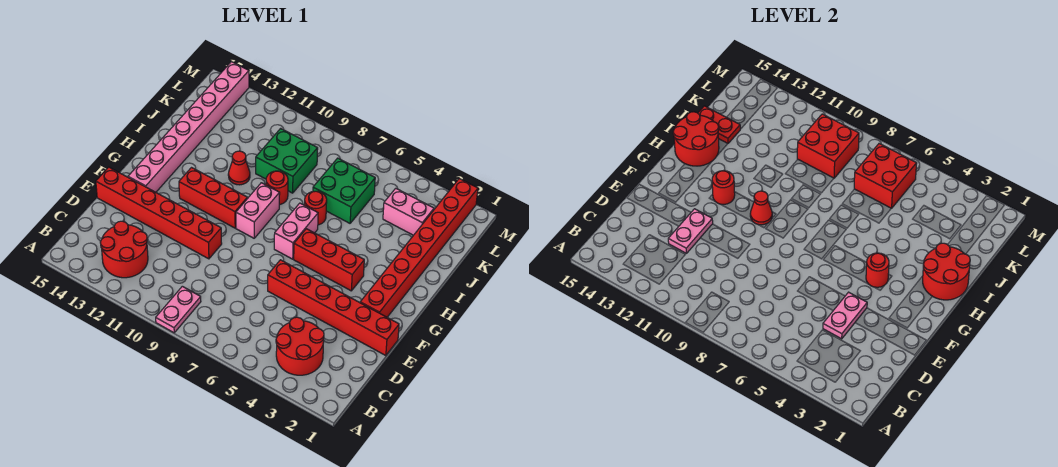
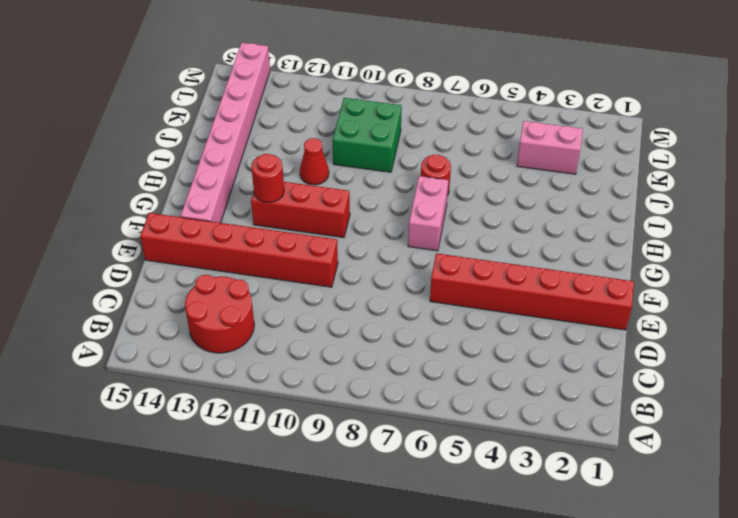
none -> pink plate A9:B9 level 1
none -> red round brick B3:C4 level 1
none -> red brick F2:M2 level 1

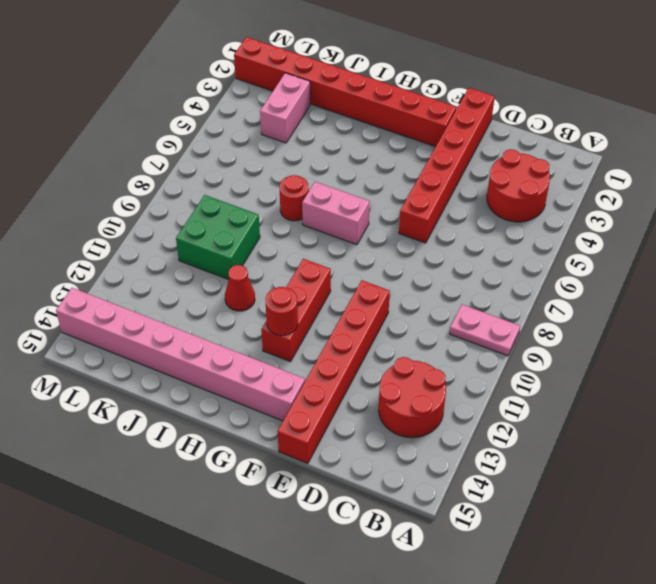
none -> red brick G4:G6 level 1
none -> pink brick G9:H9 level 1
none -> red round brick I9 level 1

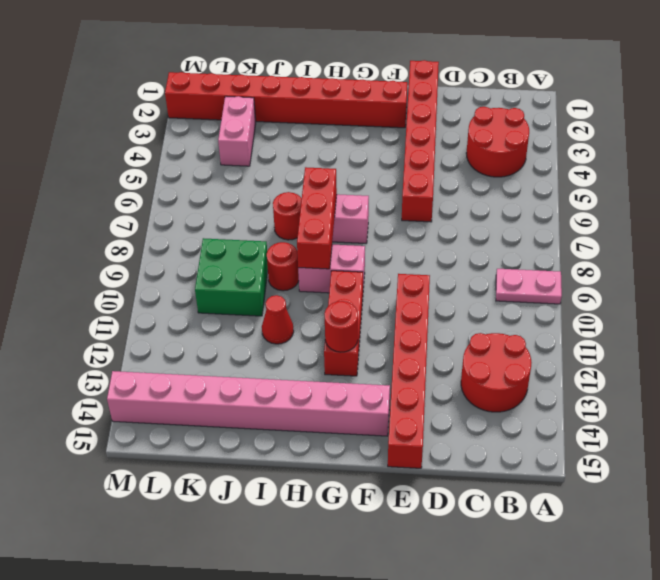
red brick H7:H9 level 2 -> red brick G4:G6 level 1
none -> green brick J6:K7 level 1
none -> pink plate D4:E4 level 2
none -> pink plate D12:E12 level 2

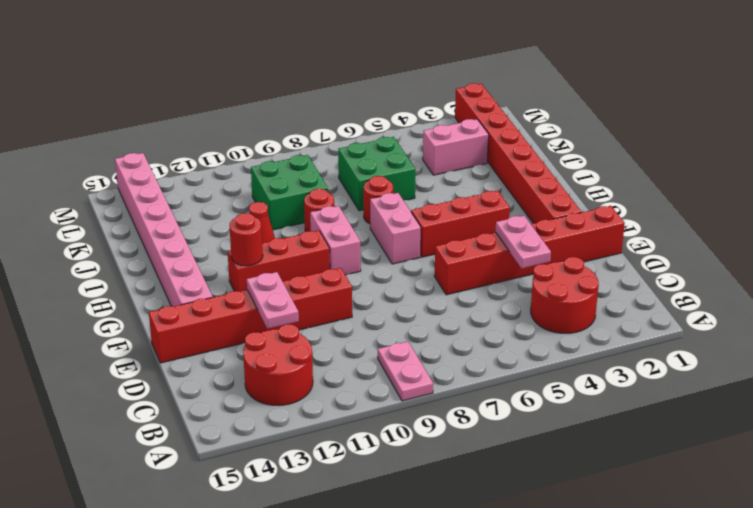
none -> red round brick G4 level 2
none -> red cone G10 level 2
none -> red round brick H1:I2 level 2

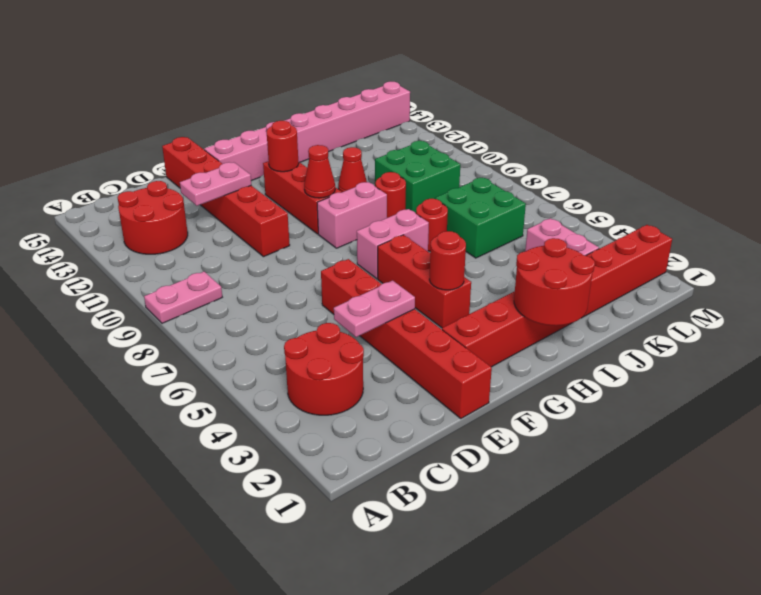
none -> red round brick H14:I15 level 2
none -> red plate J14:J15 level 2
none -> red brick K6:L7 level 2

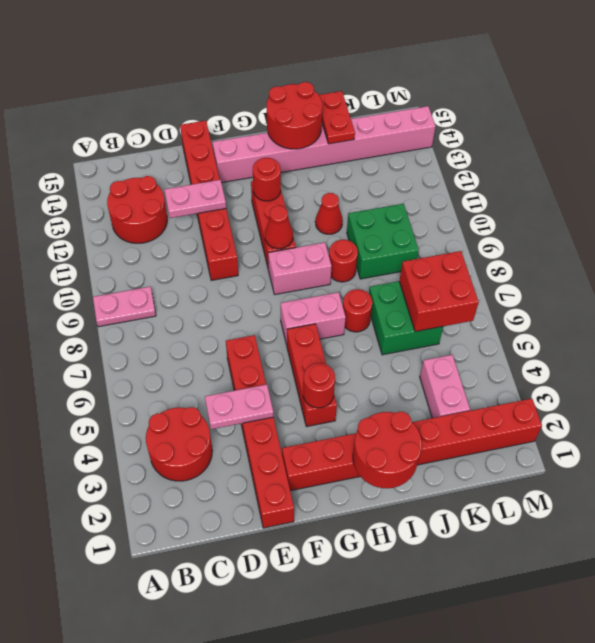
none -> red brick K9:L10 level 2

